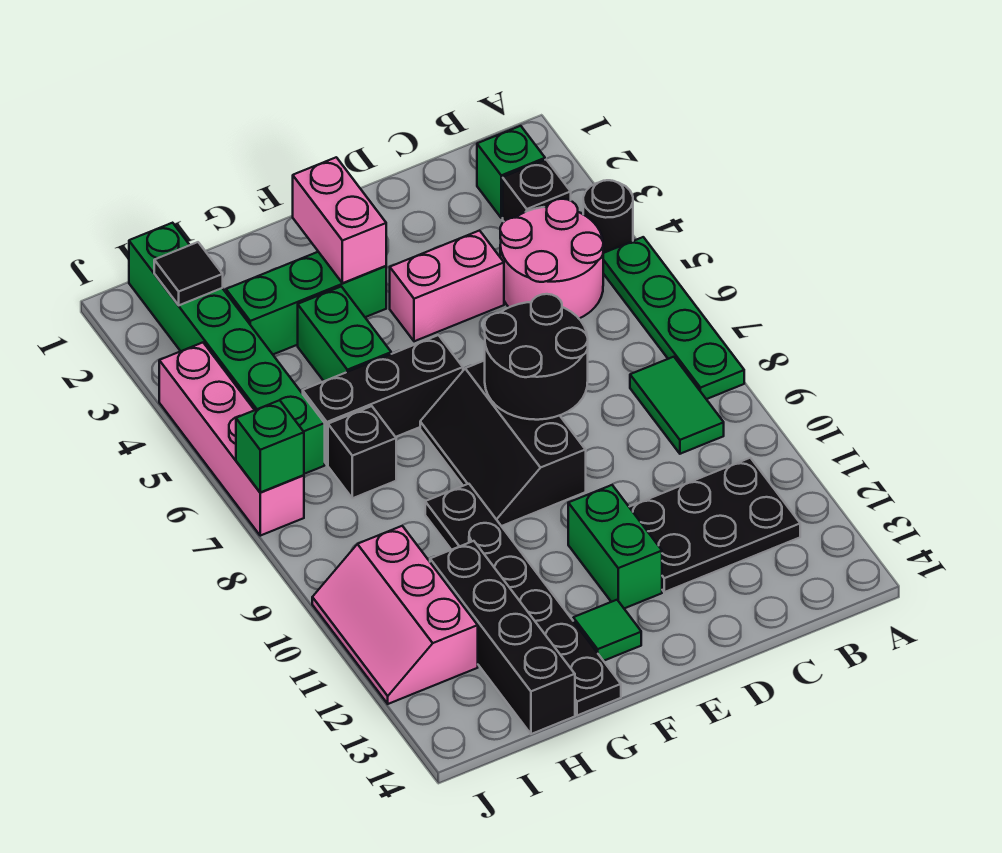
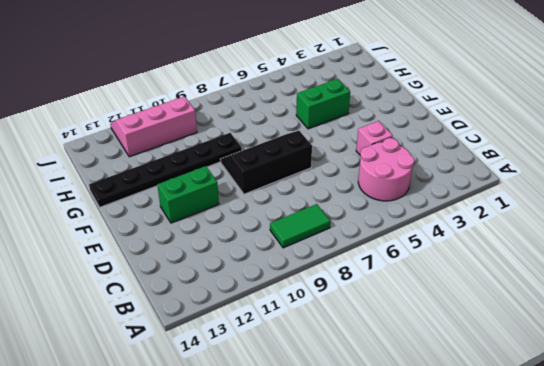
pink brick D4 level 1 -> pink brick D4:E4 level 1
none -> black round brick A4 level 1
none -> green plate A5:A8 level 1
none -> green brick B2 level 1

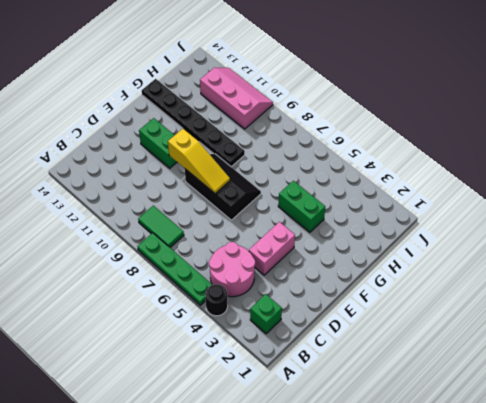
yellow slope E8:E10 level 2 top 10 -> black round brick D7:E8 level 2
none -> black brick B3 level 1
none -> black plate B11:D12 level 1
none -> green brick F3:H3 level 1

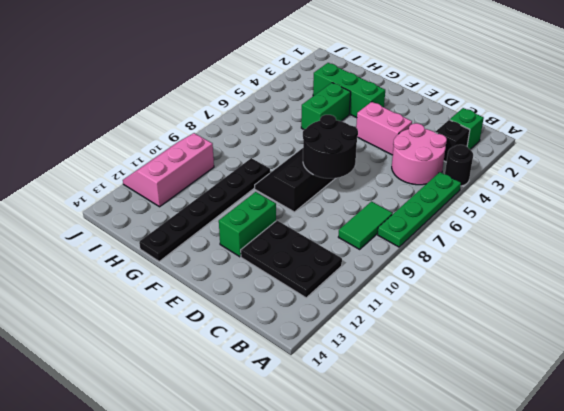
none -> black brick F6:H6 level 1
none -> green tile F13 level 1
none -> black brick H7 level 1

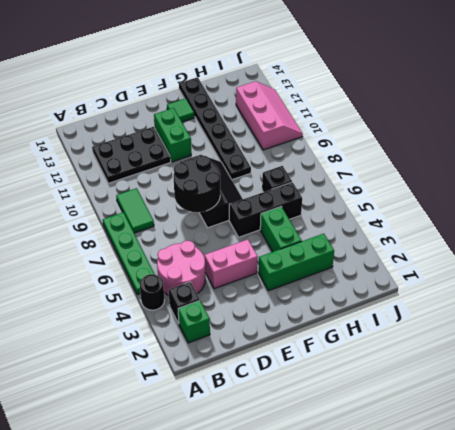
none -> black brick H11:H14 level 1
none -> green brick I1:I6 level 1
none -> pink brick J4:J7 level 1

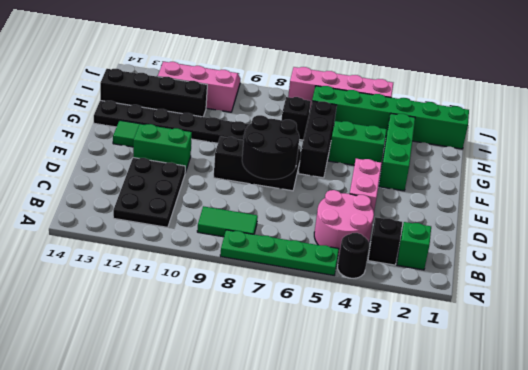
none -> pink brick F2:F3 level 2
none -> black tile I2 level 2
none -> green brick J7 level 2

